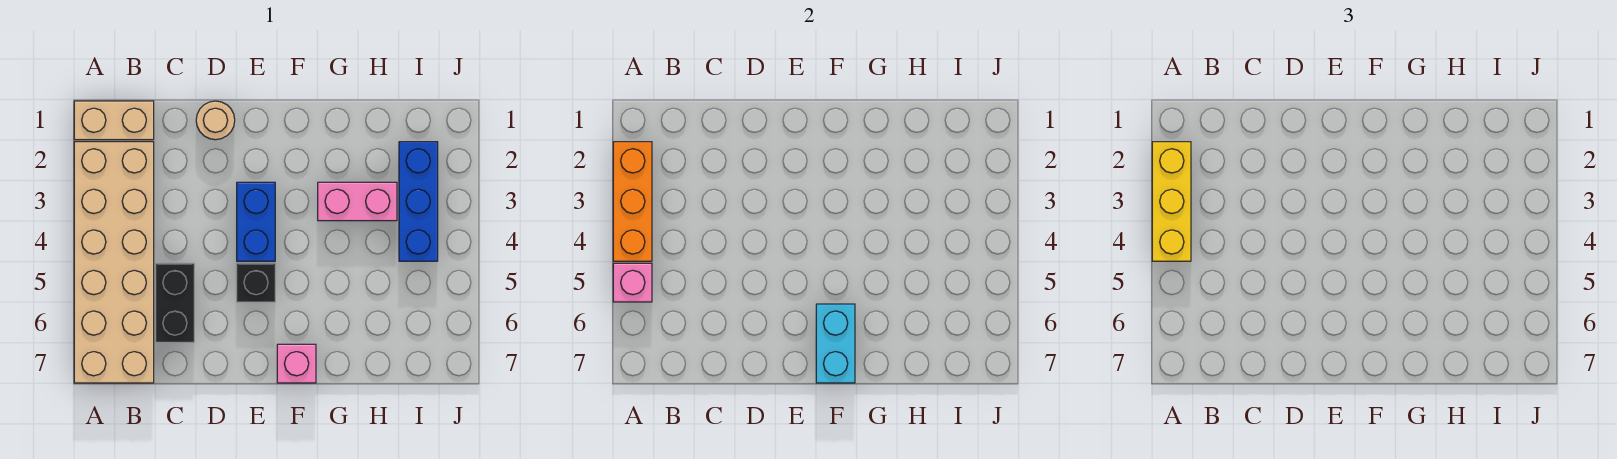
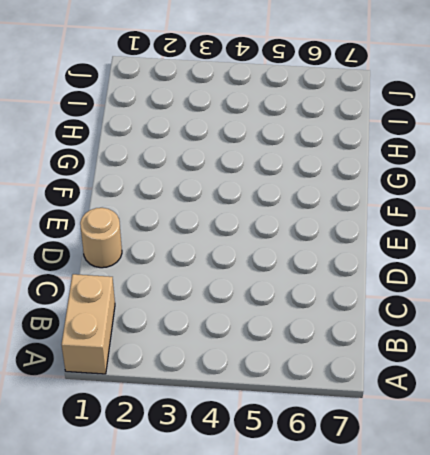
none -> tan brick A2:B7 level 1
none -> black brick C5:C6 level 1
none -> blue brick E3:E4 level 1

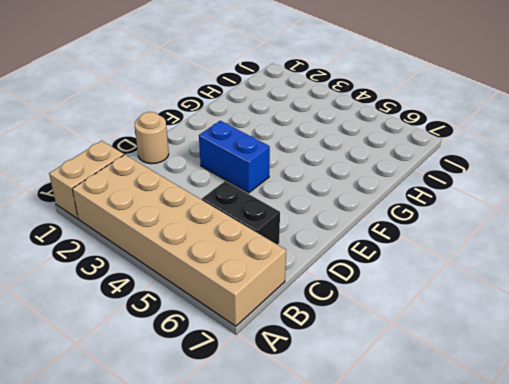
none -> black brick E5 level 1
none -> pink brick F7 level 1
none -> pink brick G3:H3 level 1

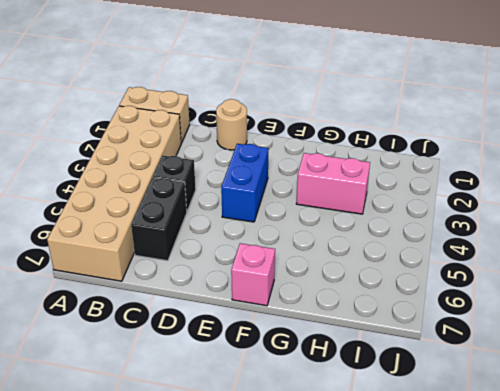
black brick C4 level 1 -> black brick E5 level 1
none -> blue brick I2:I4 level 1
none -> orange brick A2:A4 level 2
none -> pink brick A5 level 2

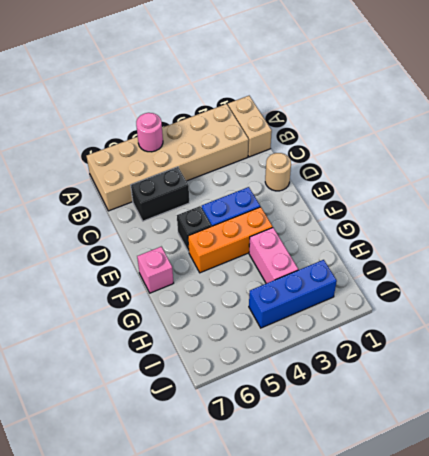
pink round brick A5 level 2 -> pink brick A5 level 2
orange brick F3:F5 level 1 -> orange brick A2:A4 level 2
none -> cyan brick F6:F7 level 2
none -> yellow brick A2:A4 level 3

